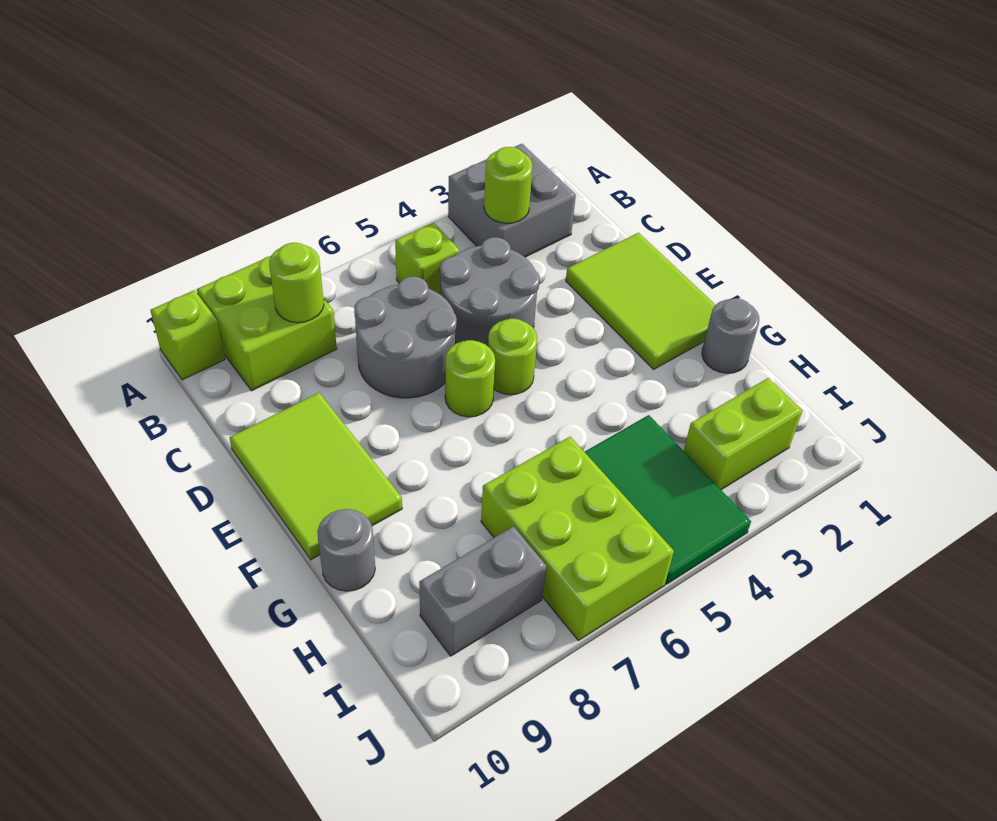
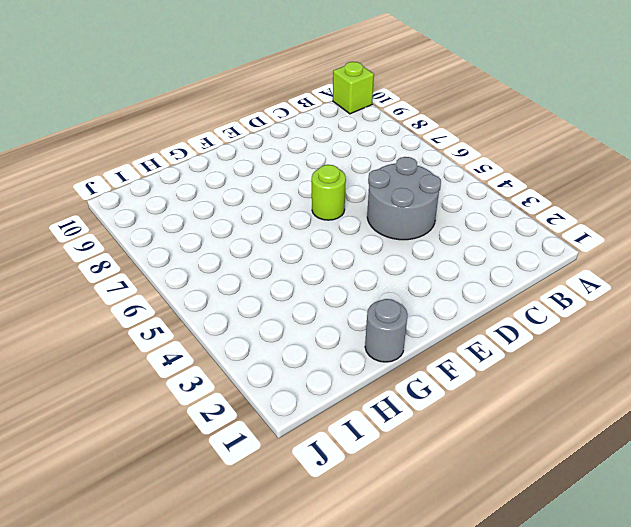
none -> grey brick A2:B3 level 1
none -> lime brick A8:B9 level 1
none -> lime brick B5 level 1

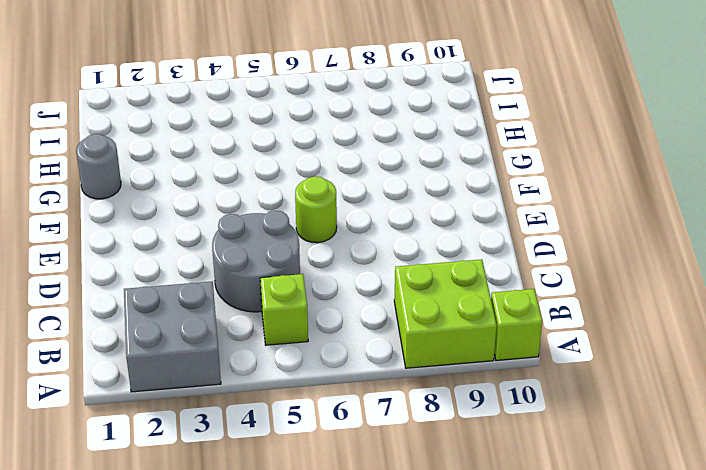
none -> grey round brick C6:D7 level 1
none -> lime tile D1:F2 level 1
none -> lime tile D9:F10 level 1

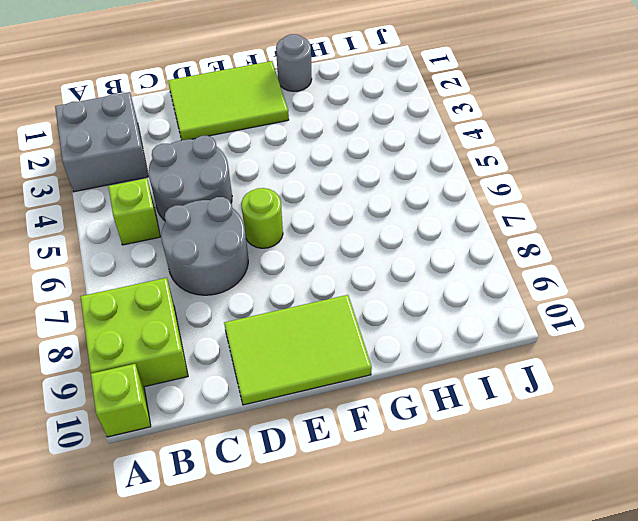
none -> lime round brick E5 level 1
none -> grey round brick G10 level 1
none -> green tile H4:J5 level 1

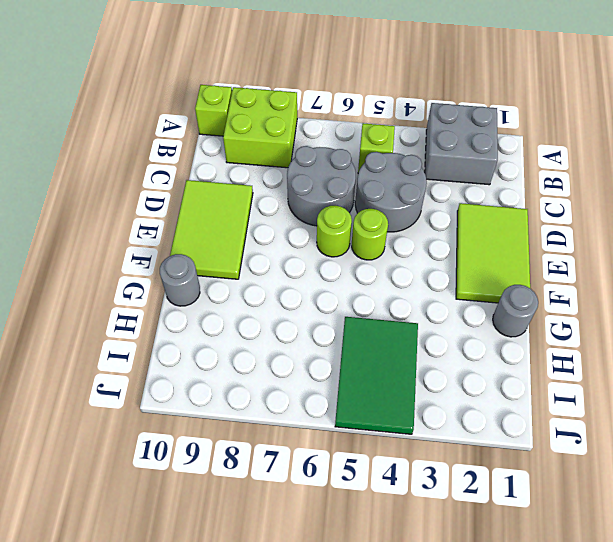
none -> lime brick H6:J7 level 1
none -> lime brick I2:I3 level 1
none -> grey brick I8:I9 level 1

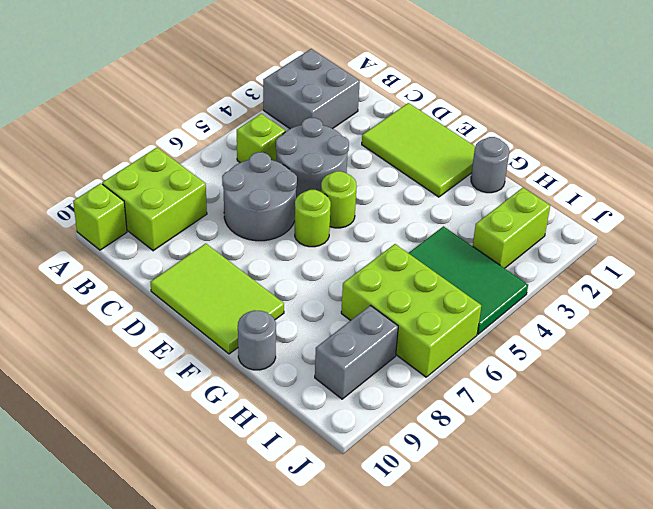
none -> lime round brick B3 level 2
none -> lime round brick B8 level 2

